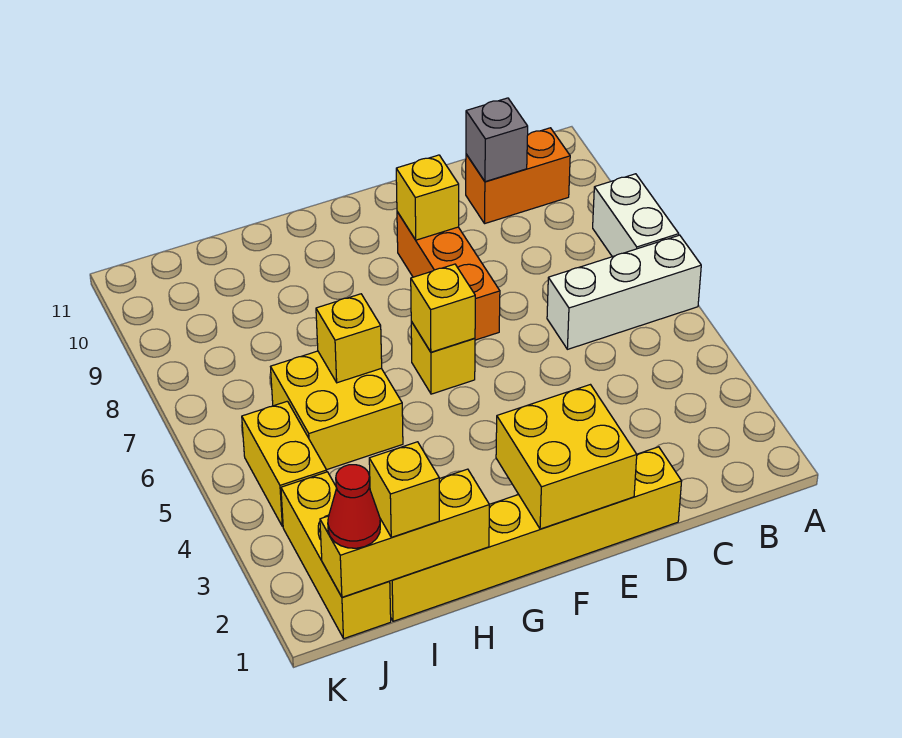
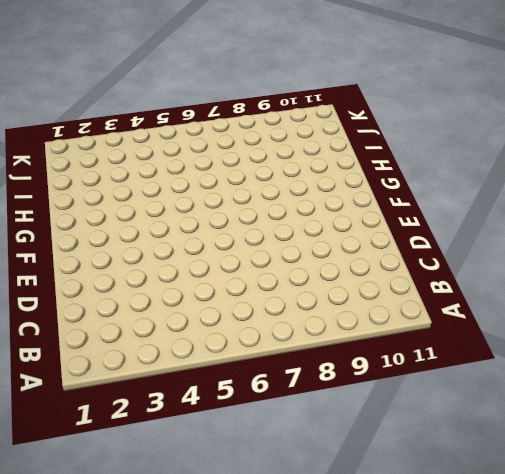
none -> white brick A6:C6 level 1
none -> white brick A7:A8 level 1
none -> orange brick B10:C10 level 1

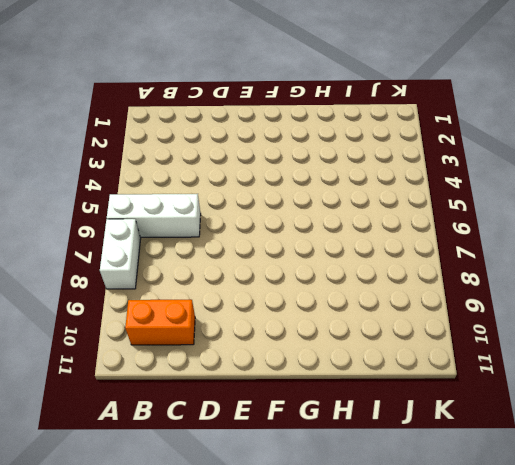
none -> yellow brick D1:I1 level 1
none -> orange brick E7:E9 level 1
none -> yellow brick F6 level 1

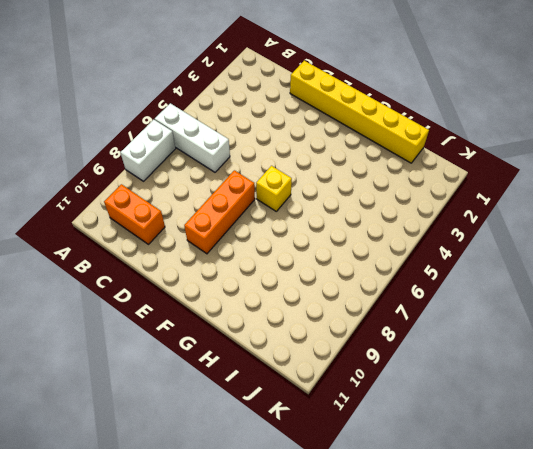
none -> yellow brick H5:I6 level 1
none -> yellow brick J1:J3 level 1
none -> yellow brick J4:J5 level 1

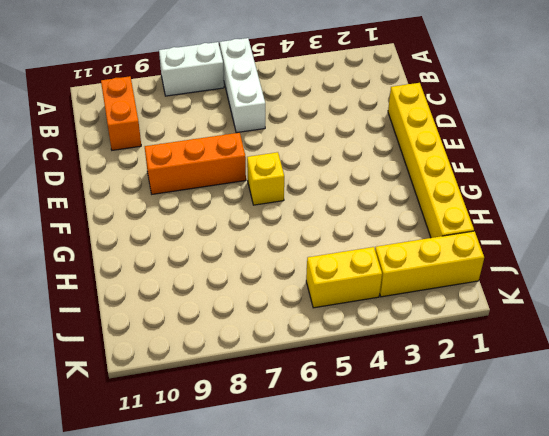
none -> yellow brick H5:I6 level 1
none -> grey brick C10 level 2
none -> yellow brick E1:F2 level 2

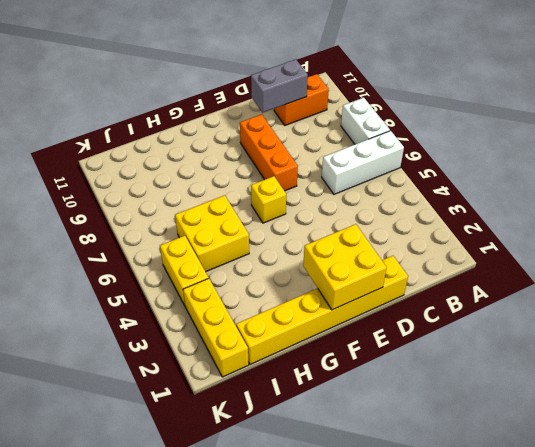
grey brick C10:D10 level 2 -> grey brick C10 level 2
none -> yellow brick E9 level 2
none -> yellow brick F6 level 2
none -> yellow brick H1:J1 level 2

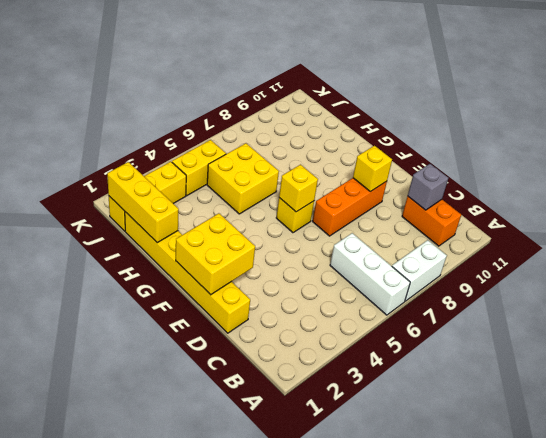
none -> yellow brick H6 level 2
none -> yellow brick I1 level 3
none -> red cone J1 level 3

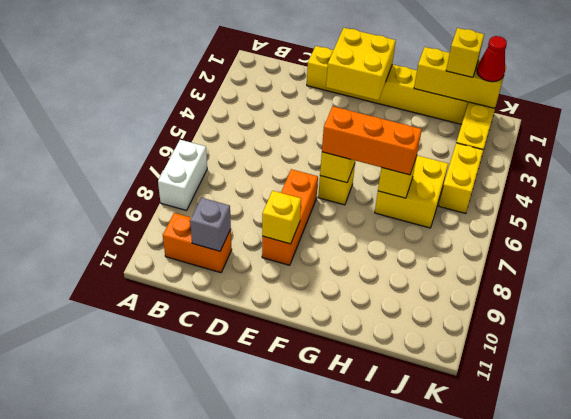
orange brick F6:H6 level 3 -> none
none -> white brick A6:C6 level 1

